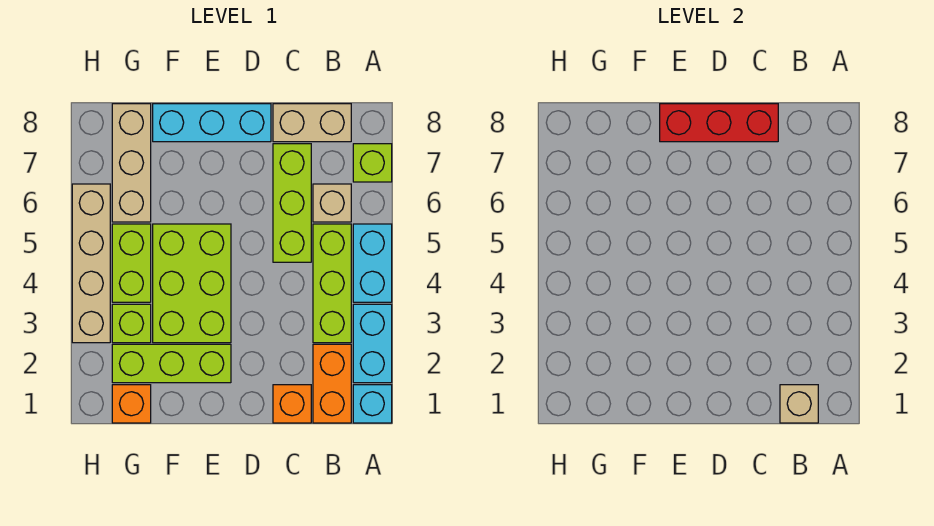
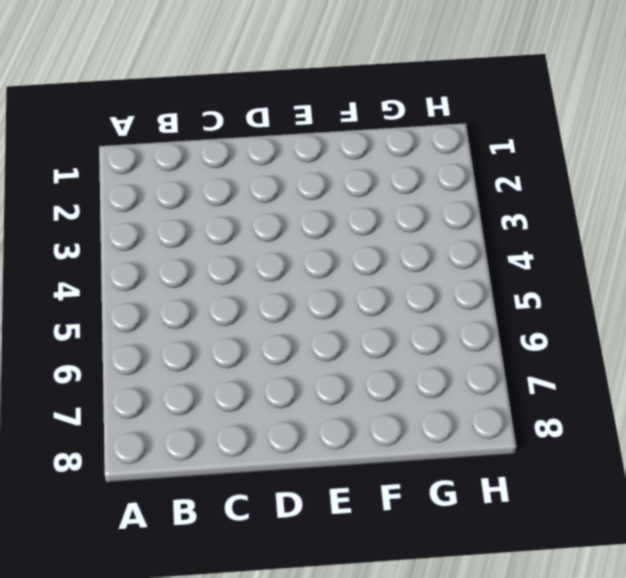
none -> cyan brick A1 level 1
none -> cyan brick A2:A3 level 1
none -> cyan brick A4:A5 level 1

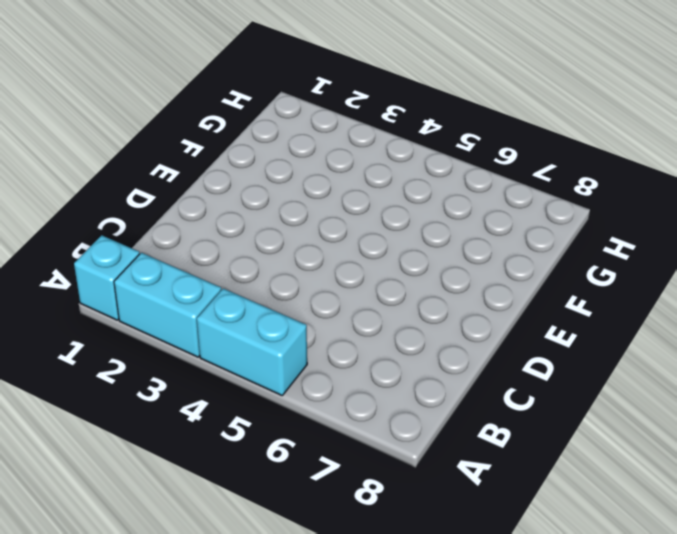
none -> lime brick A7 level 1
none -> orange brick B1:B2 level 1
none -> lime brick B3:B5 level 1

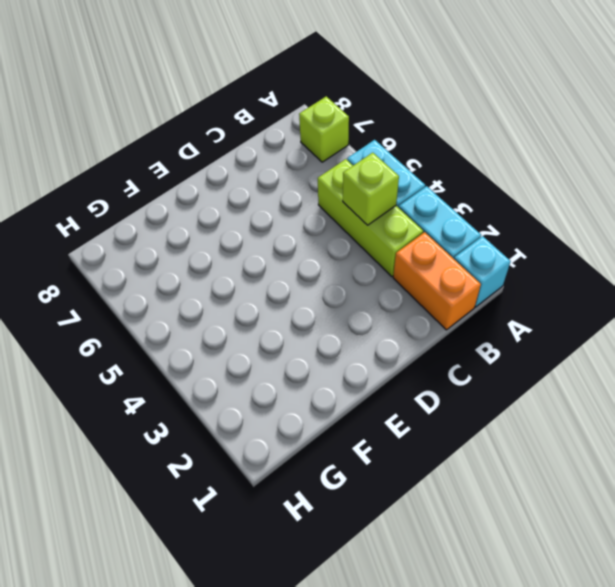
lime brick B4 level 2 -> lime brick G3 level 1
none -> tan brick B6 level 1
none -> tan brick B8:C8 level 1
none -> orange brick C1 level 1

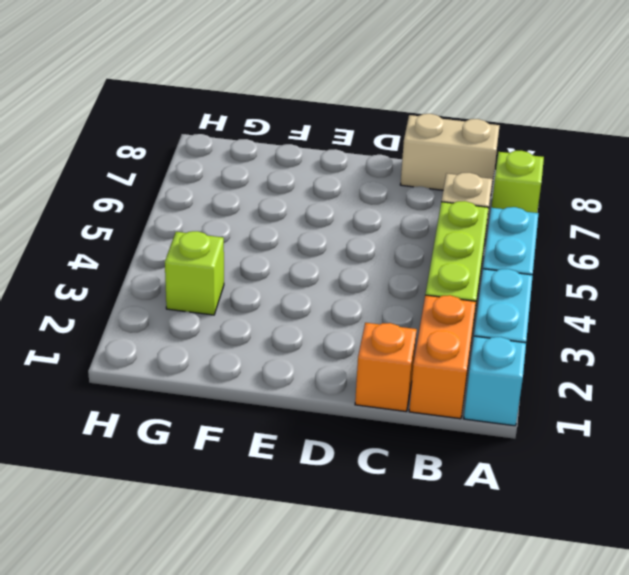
none -> lime brick C5:C7 level 1
none -> cyan brick D8:F8 level 1
none -> lime brick E2:G2 level 1

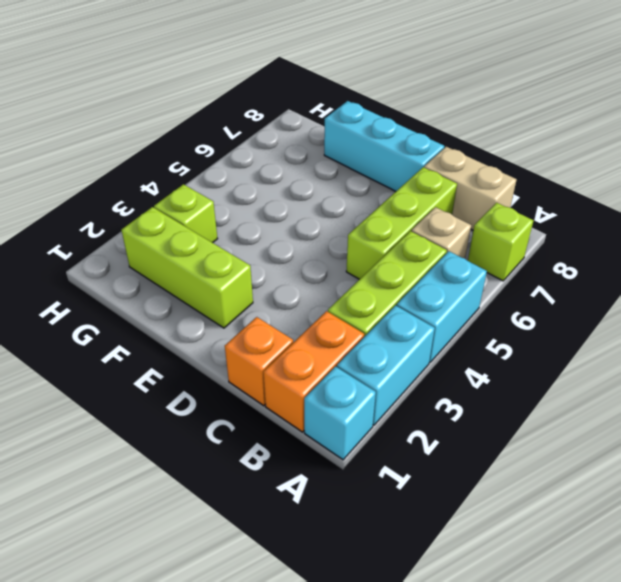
none -> lime brick E3:F5 level 1
none -> orange brick G1 level 1
none -> lime brick G4:G5 level 1

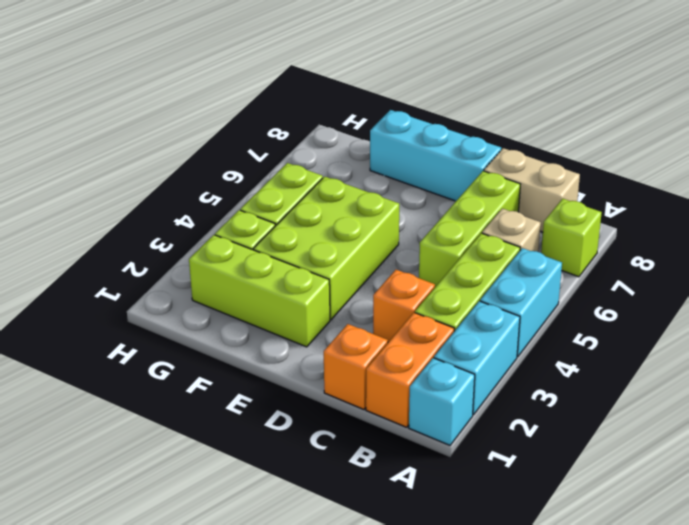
orange brick C3 level 1 -> orange brick G1 level 1
none -> tan brick G6:G8 level 1
none -> tan brick H3:H6 level 1
none -> tan brick B1 level 2

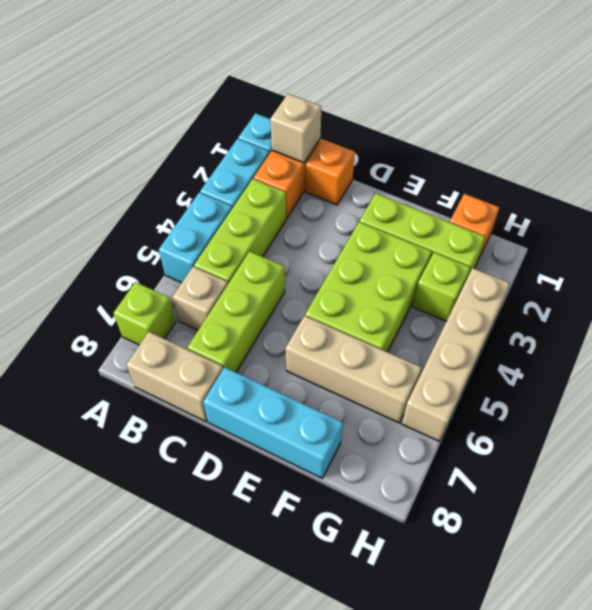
tan brick E6:G6 level 1 -> tan brick G6:G8 level 1
none -> lime brick G4:G5 level 1
none -> red brick C8:E8 level 2

